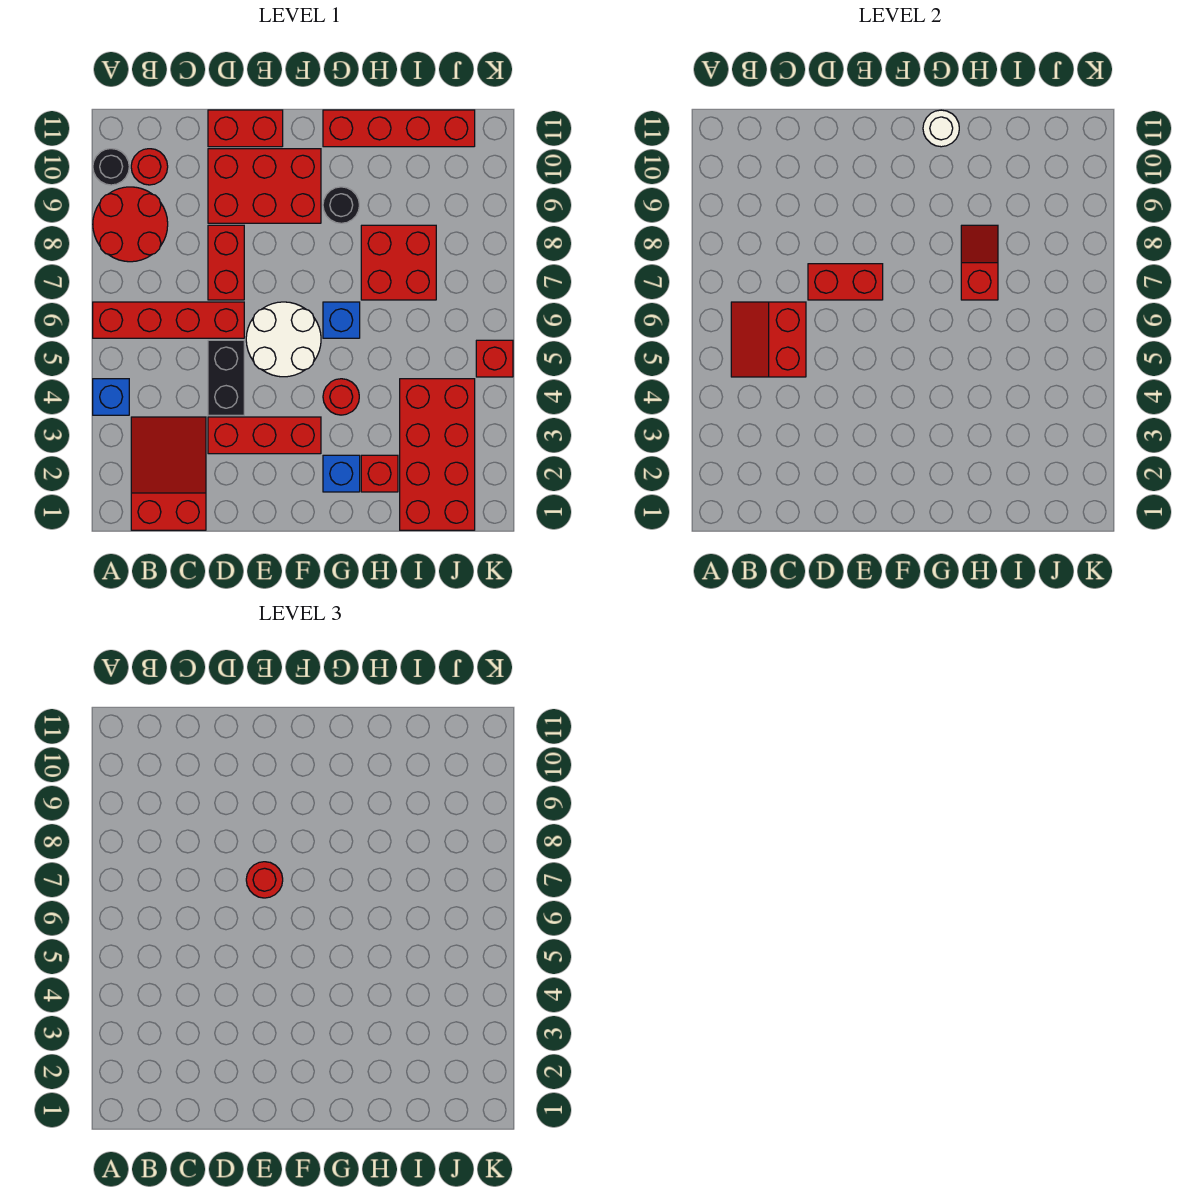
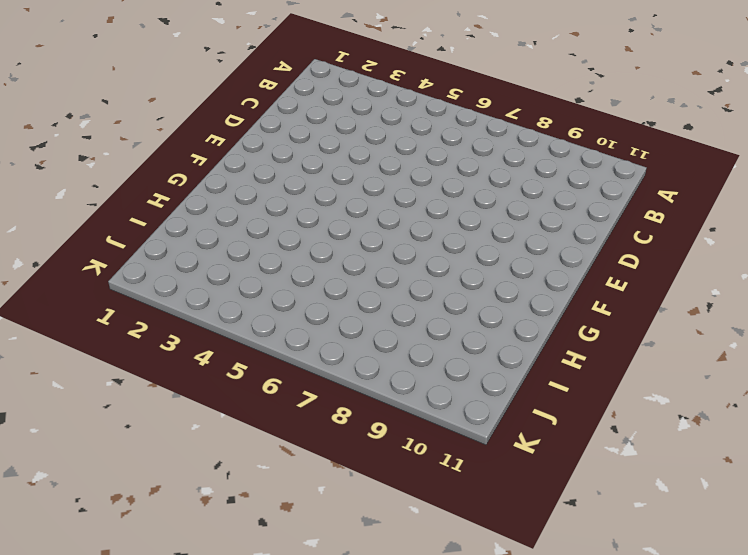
none -> blue brick A4 level 1
none -> red brick A6:D6 level 1
none -> red round brick A8:B9 level 1

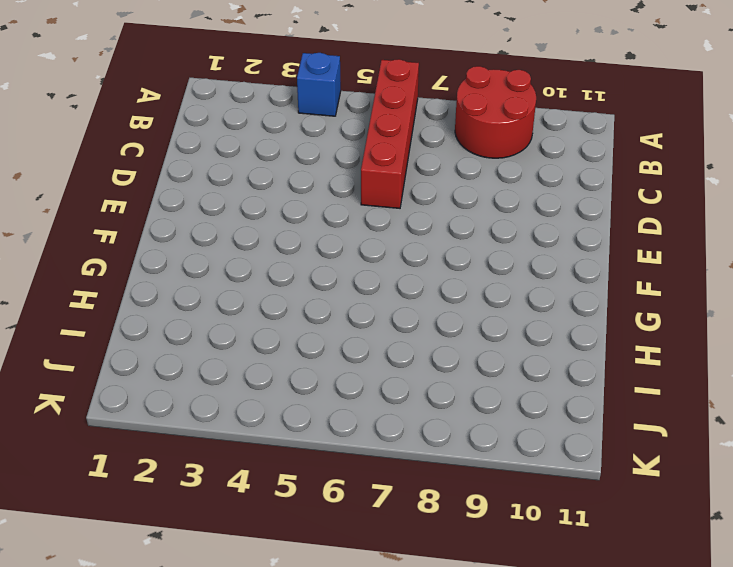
none -> black round brick A10 level 1
none -> red slope B1:C3 level 1 top 1
none -> red round brick B10 level 1

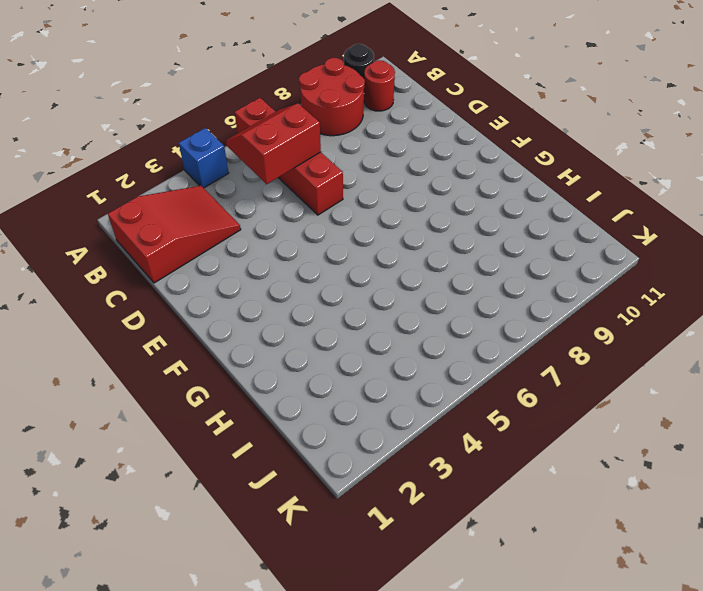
none -> red brick D3:F3 level 1
none -> black brick D4:D5 level 1
none -> red brick D7:D8 level 1

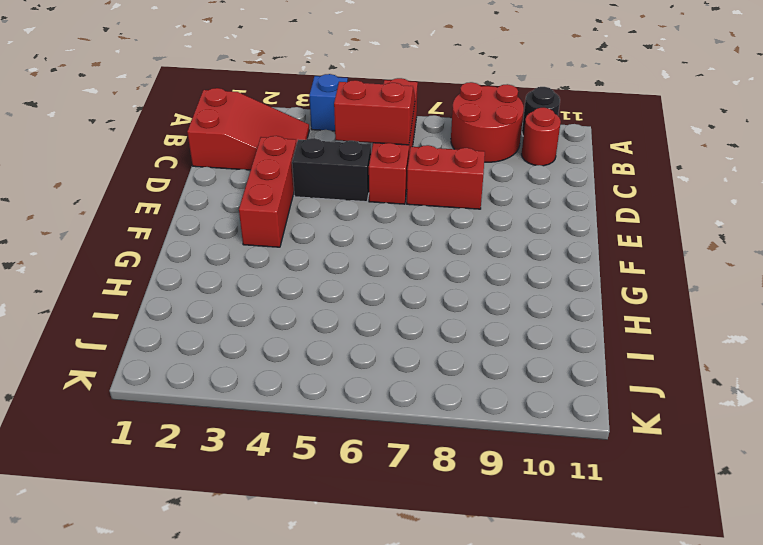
none -> red brick D9:F10 level 1
none -> red brick D11:E11 level 1
none -> white round brick E5:F6 level 1

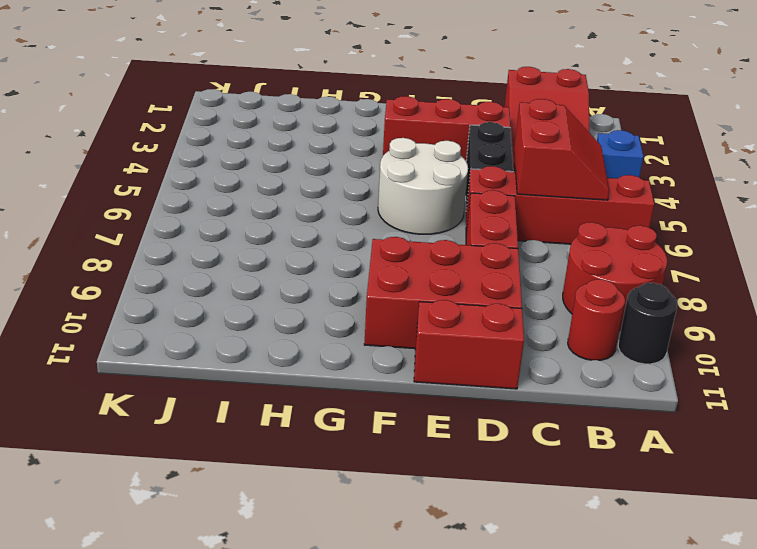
none -> blue brick G2 level 1
none -> red round brick G4 level 1
none -> blue brick G6 level 1

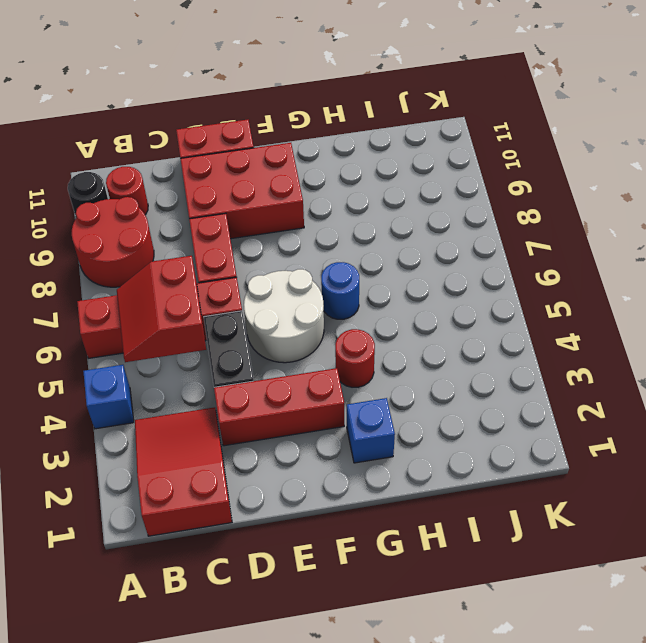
blue round brick G6 level 1 -> blue brick G6 level 1
none -> black round brick G9 level 1
none -> red brick G11:J11 level 1
none -> red brick H2 level 1

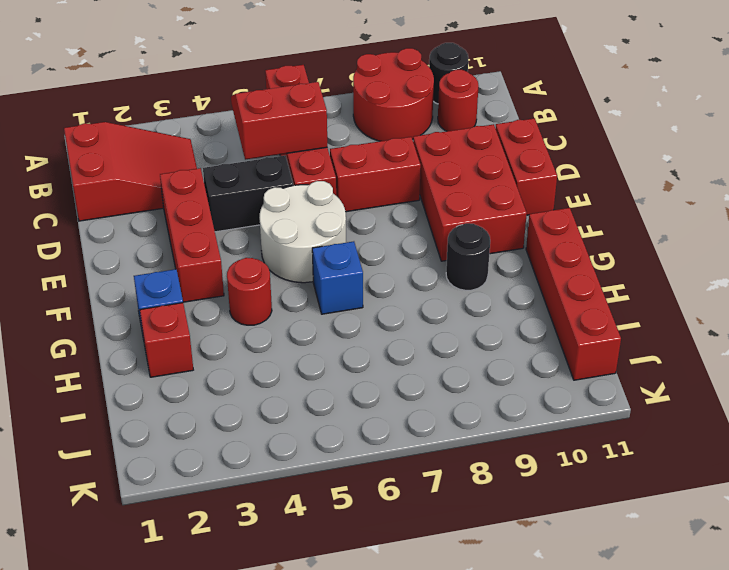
none -> blue brick A4 level 1
none -> red brick H7:I8 level 1
none -> red brick I1:J4 level 1

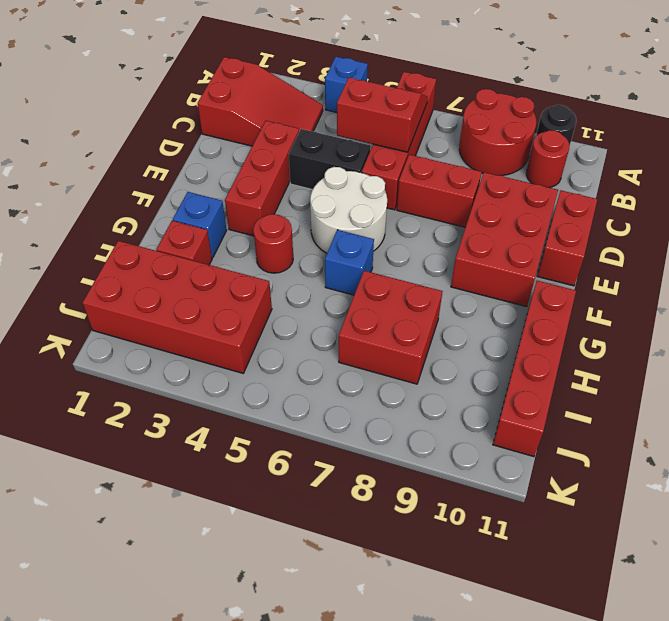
none -> black round brick G9 level 1
none -> red brick K5 level 1
none -> red brick D7:E7 level 2

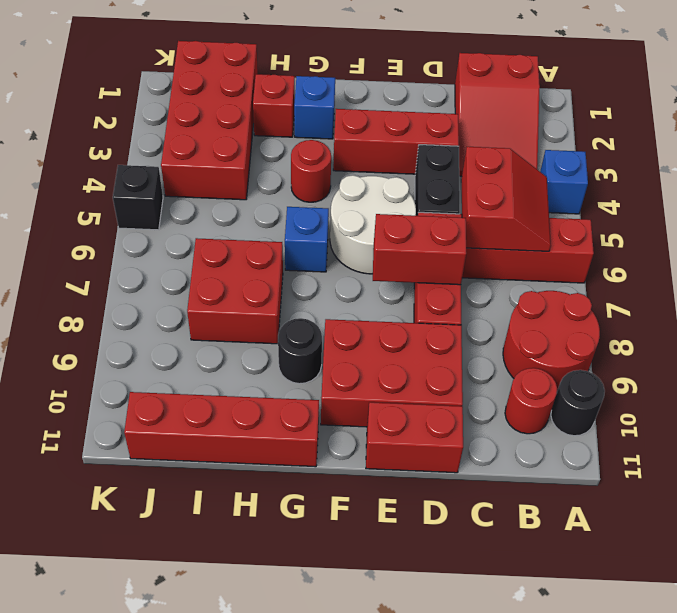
black brick K5 level 1 -> red brick K5 level 1
none -> white round brick G11 level 2
none -> red slope H7:H8 level 2 top 7
none -> red round brick E7 level 3

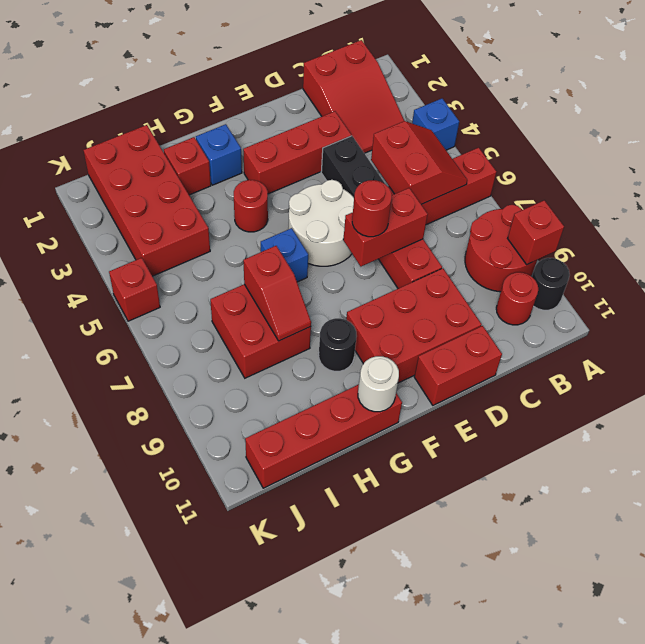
red brick A9 level 2 -> none

